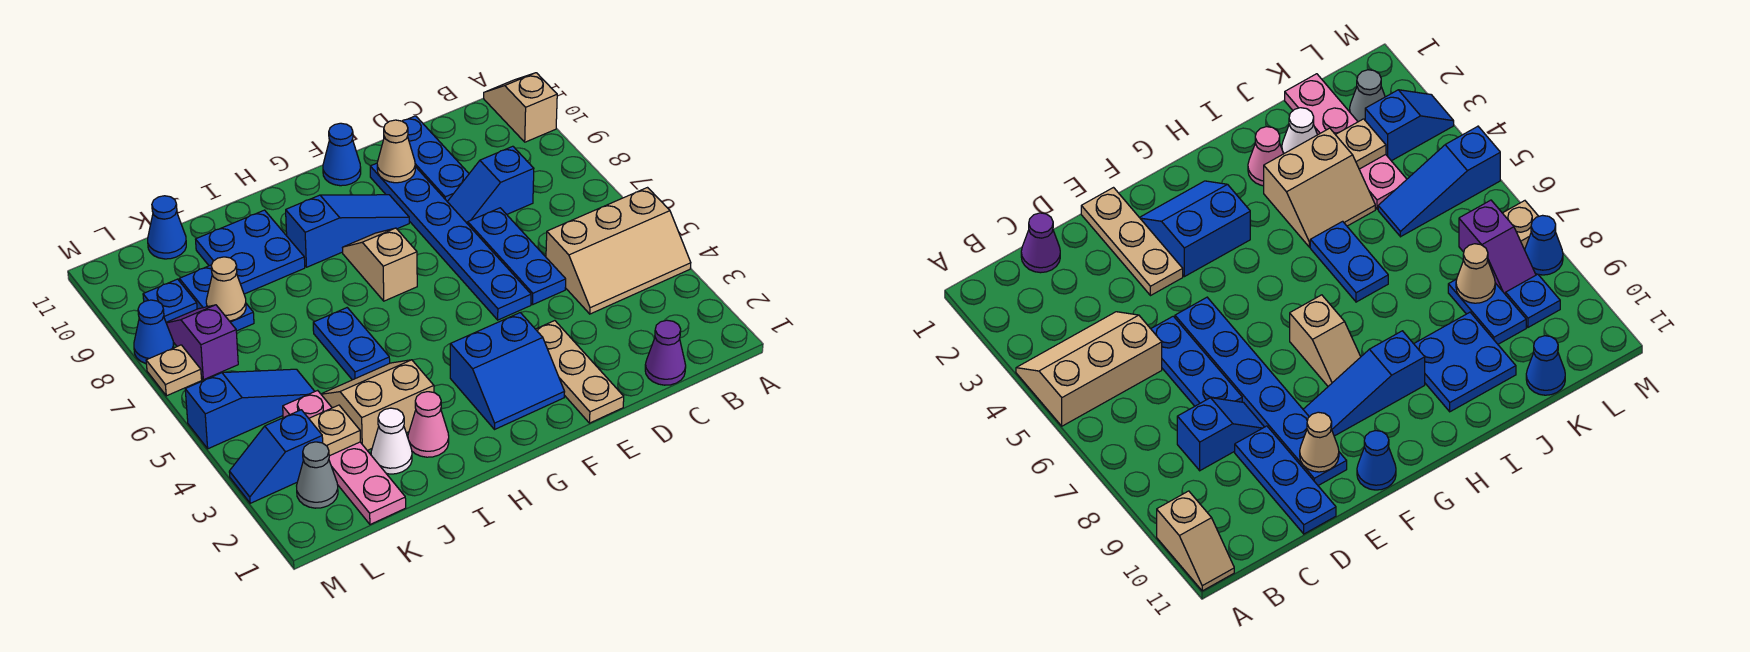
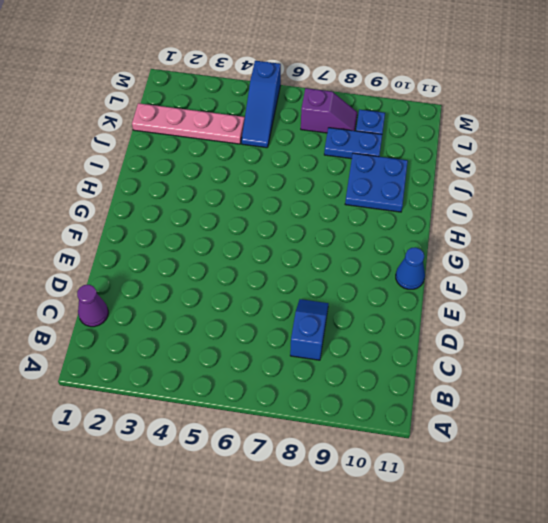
none -> tan slope A4:C5 level 1 top 5
none -> tan slope A10:A11 level 1 top 10
none -> blue plate D5:D7 level 1
none -> blue plate D9:D11 level 1

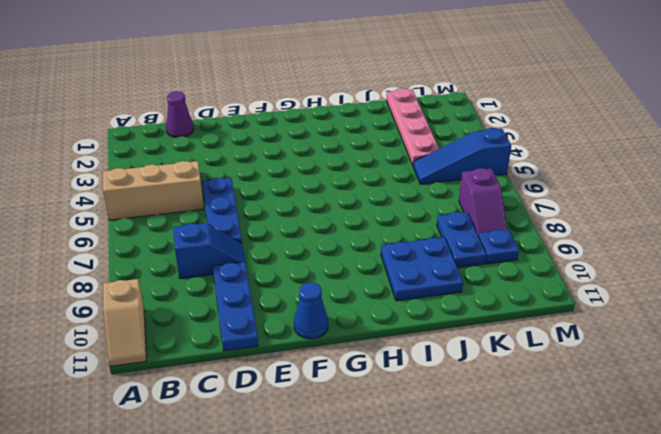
none -> tan plate E1:E3 level 1
none -> blue plate E5:E10 level 1
none -> blue slope F2:G3 level 1 top 3
none -> blue slope F9:H9 level 1 top H

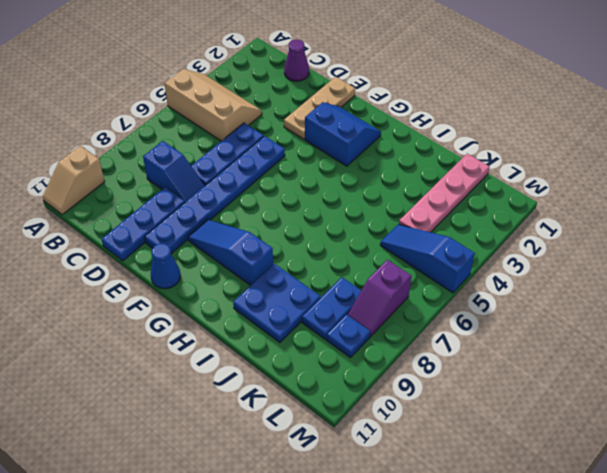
none -> tan slope G7:G8 level 1 top 7
none -> pink cone I2 level 1
none -> tan slope I3:J4 level 1 top 3
none -> blue plate I5:I6 level 1

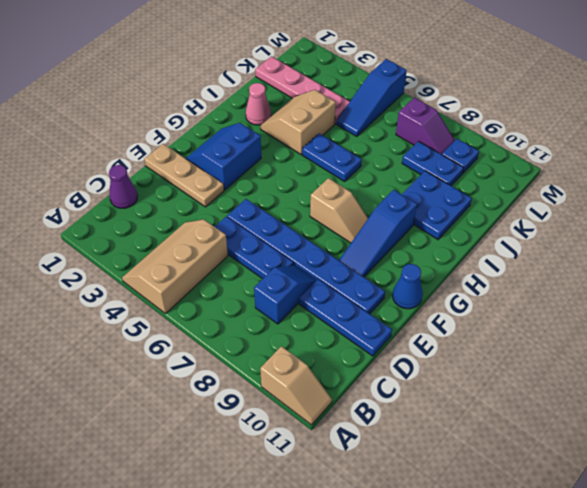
tan slope I3:J4 level 1 top 4 -> tan slope I3:J4 level 1 top 3
none -> white cone J2 level 1
none -> blue cone K11 level 1
none -> grey cone L2 level 1
none -> blue slope L3:M3 level 1 top L

